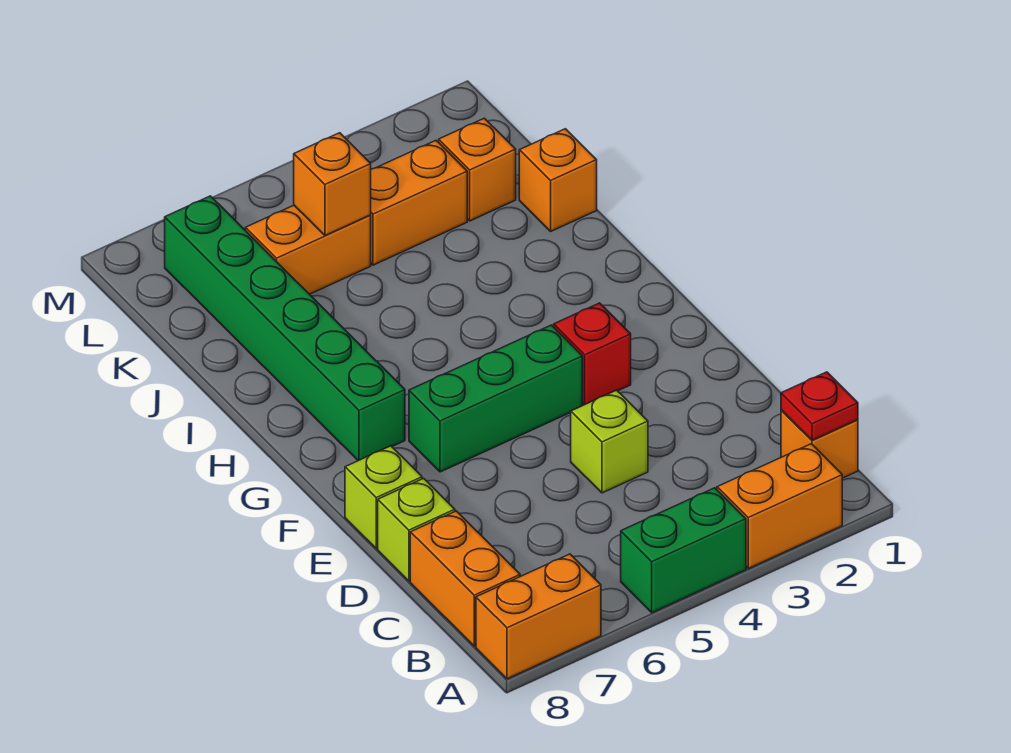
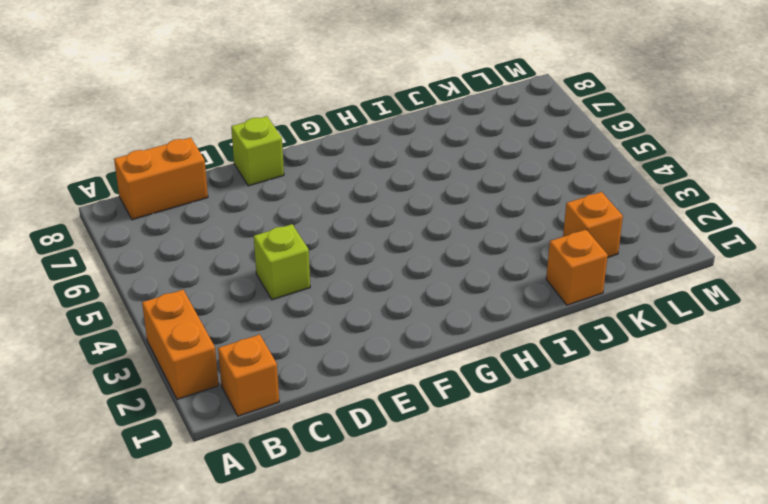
none -> green brick A4:A5 level 1
none -> orange brick A7:A8 level 1
none -> lime brick D8 level 1

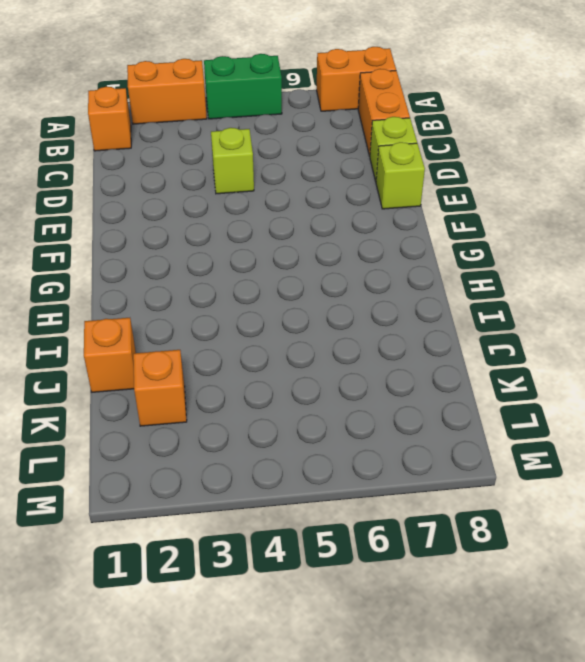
none -> red brick F3 level 1
none -> green brick F4:F6 level 1
none -> green brick G7:L7 level 1

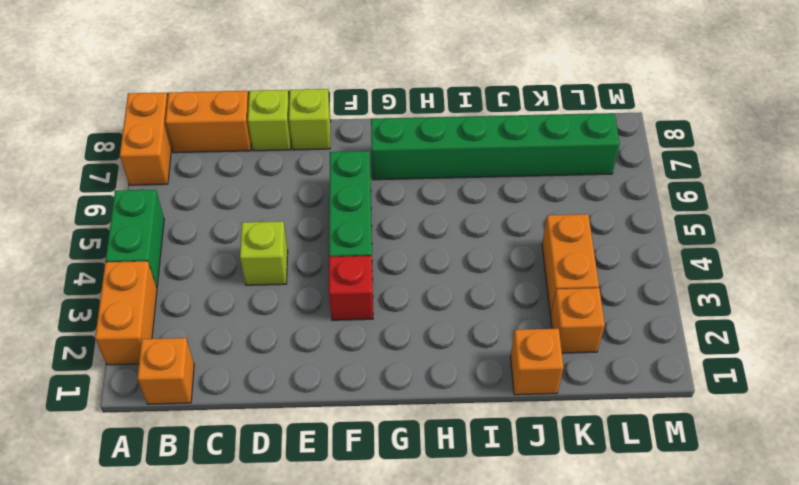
none -> orange brick K5:K6 level 1
none -> red plate B1 level 2
none -> orange brick K5 level 2

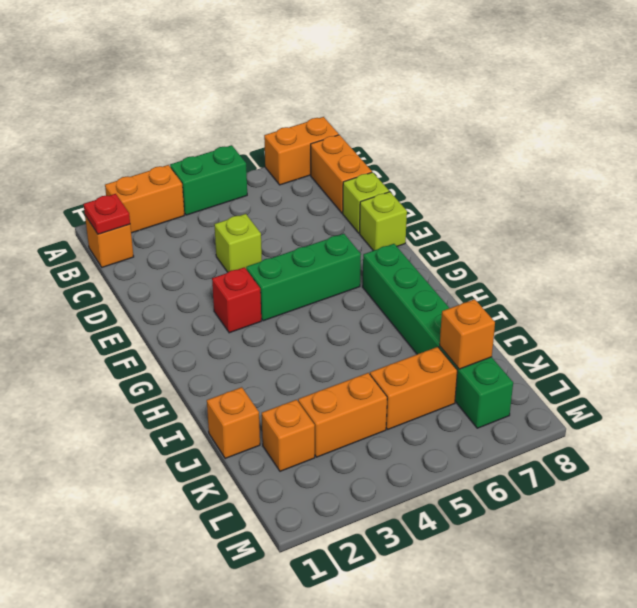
orange brick K7 level 2 -> orange brick K5 level 2

